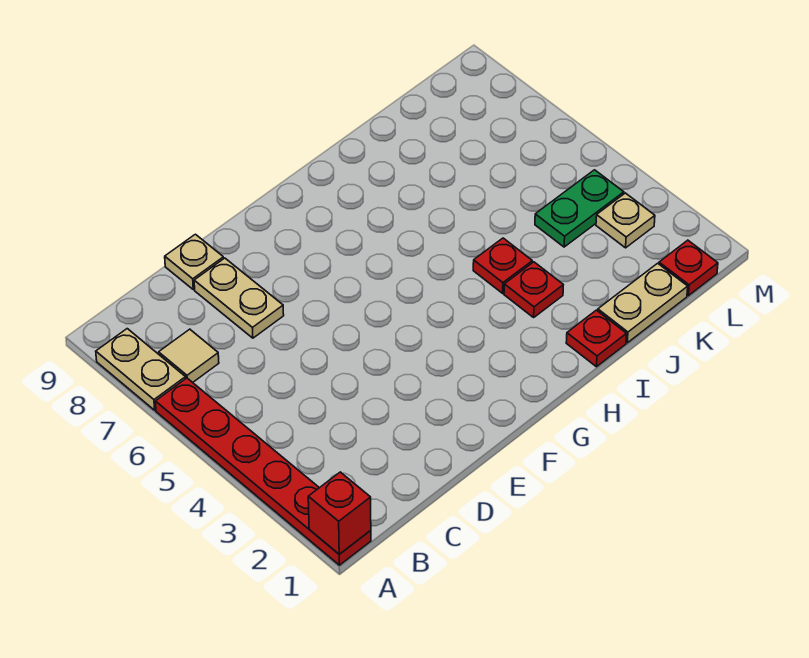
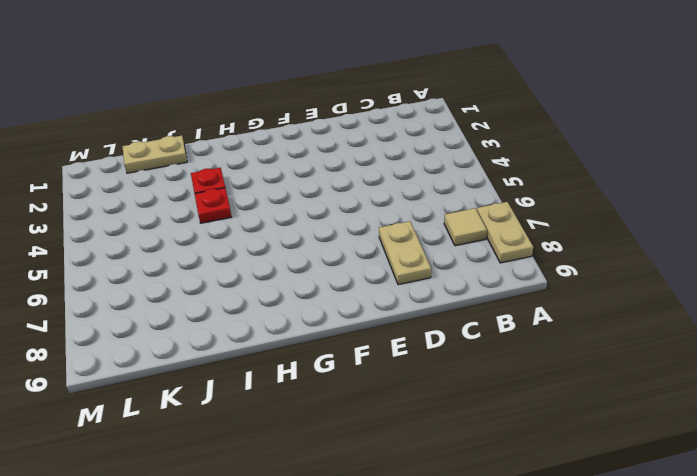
none -> red plate A1:A6 level 1
none -> tan plate D9 level 1
none -> red plate I1 level 1

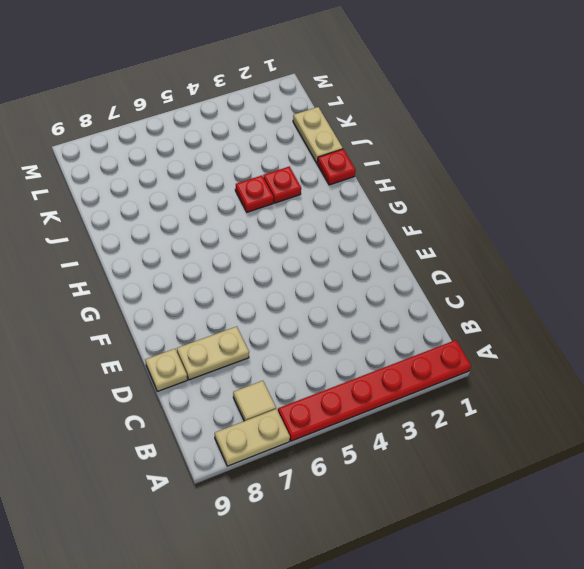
none -> green plate K4:L4 level 1
none -> red plate L1 level 1
none -> tan plate L3 level 1

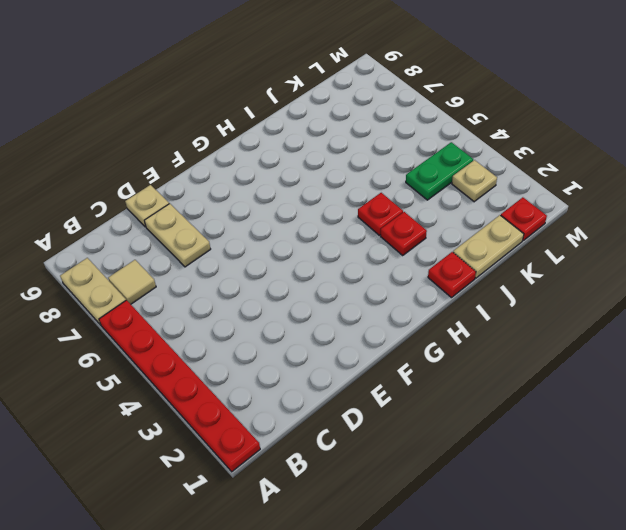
none -> red brick A1 level 2

